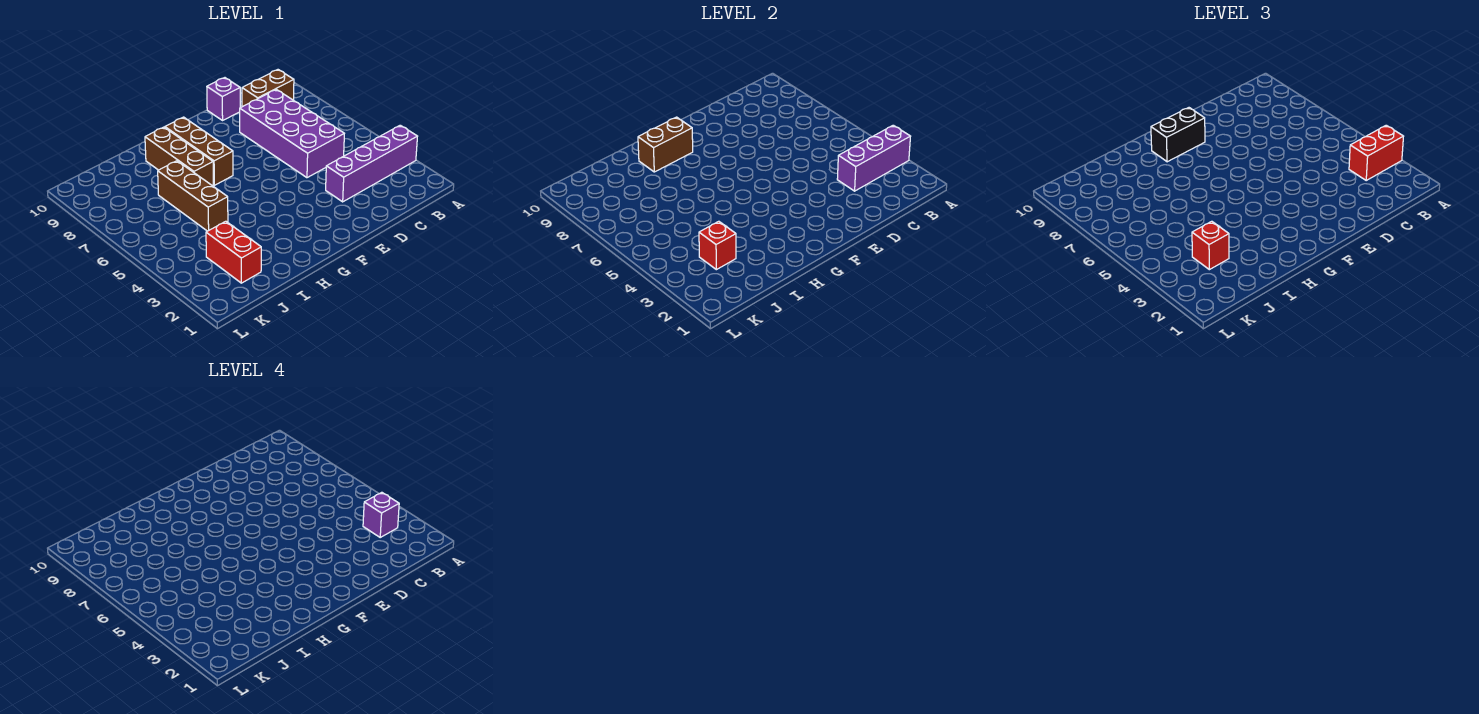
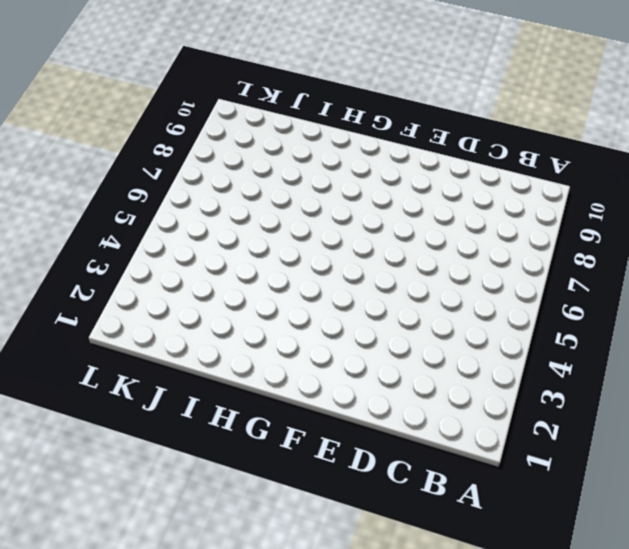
none -> purple brick A3:D3 level 1
none -> brown brick B9:C9 level 1
none -> purple brick C5:D8 level 1

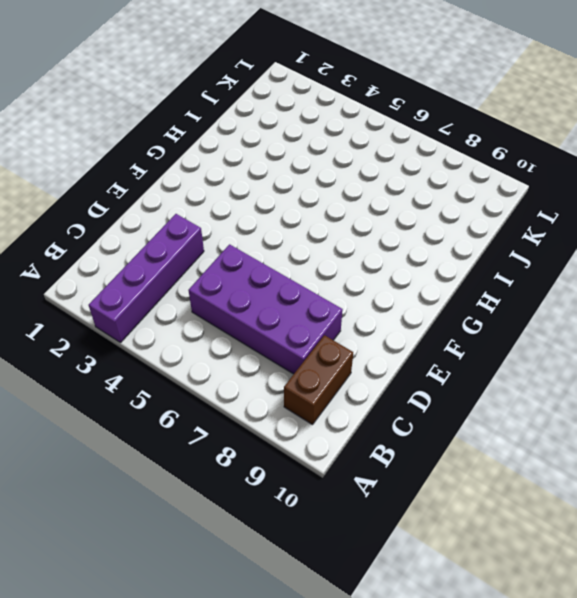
none -> purple brick D10 level 1
none -> brown brick G7:G9 level 1
none -> brown brick H7:H9 level 1

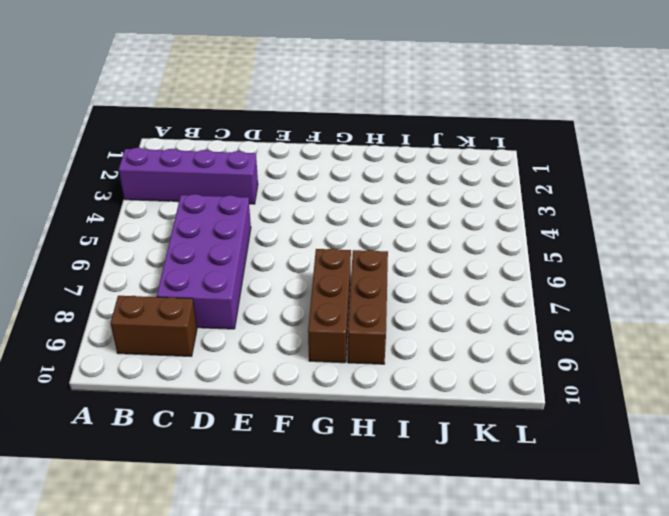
none -> purple brick D10 level 1
none -> brown brick I5:I7 level 1
none -> red brick J2:J3 level 1

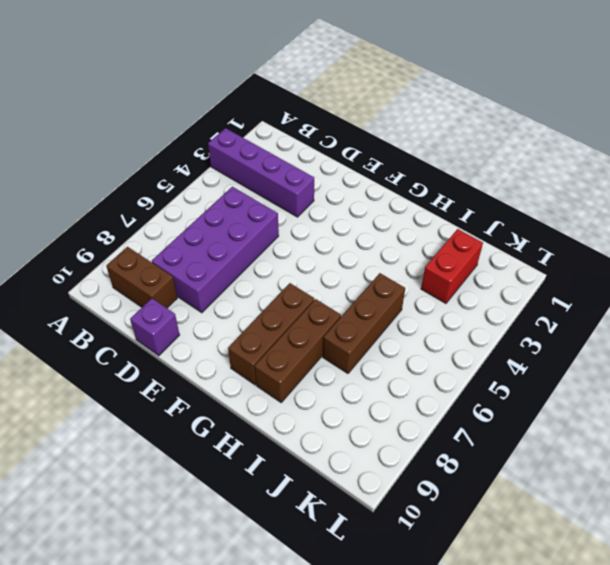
none -> purple brick A3:C3 level 2
none -> brown brick G9:H9 level 2
none -> red brick J3 level 2

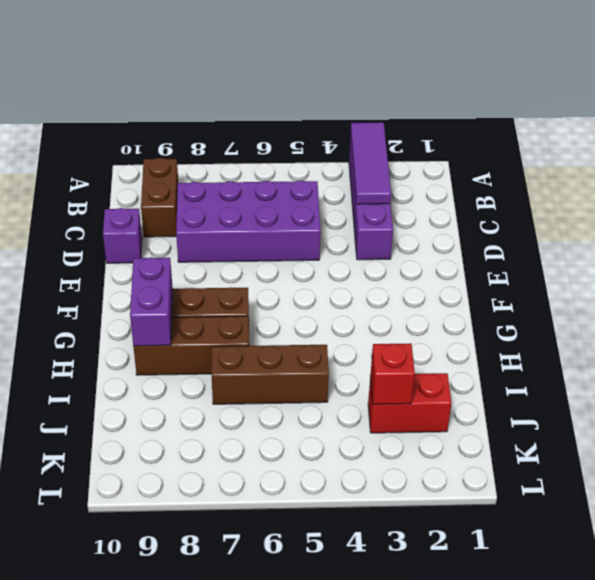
purple tile A3:C3 level 2 -> purple brick A3:C3 level 2
purple brick G9:H9 level 2 -> brown brick G9:H9 level 2
none -> red brick A3:B3 level 3
none -> black brick F9:G9 level 3
none -> red brick J3 level 3

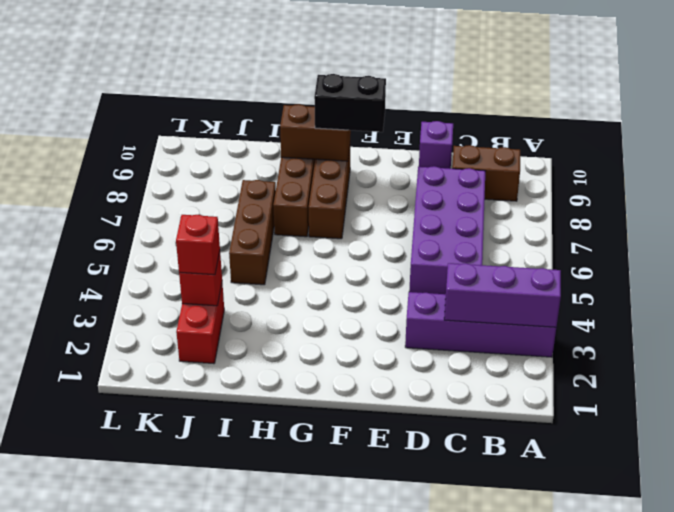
none -> red brick A3:B3 level 3
none -> purple brick B3 level 4

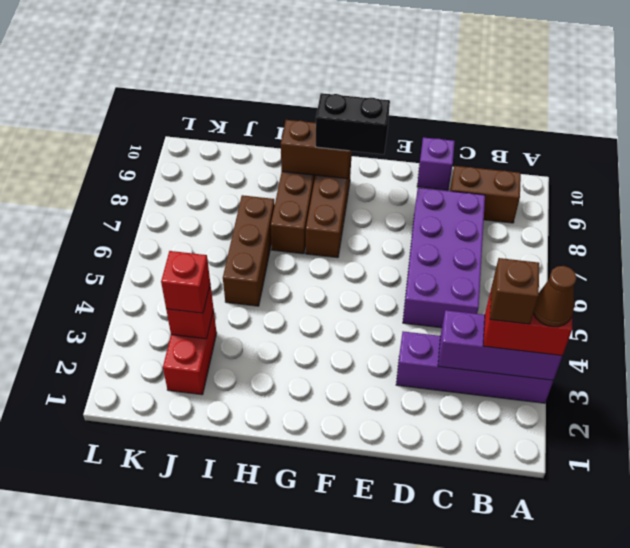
brown cone A3 level 4 -> none
brown brick B3 level 4 -> purple brick B3 level 4

